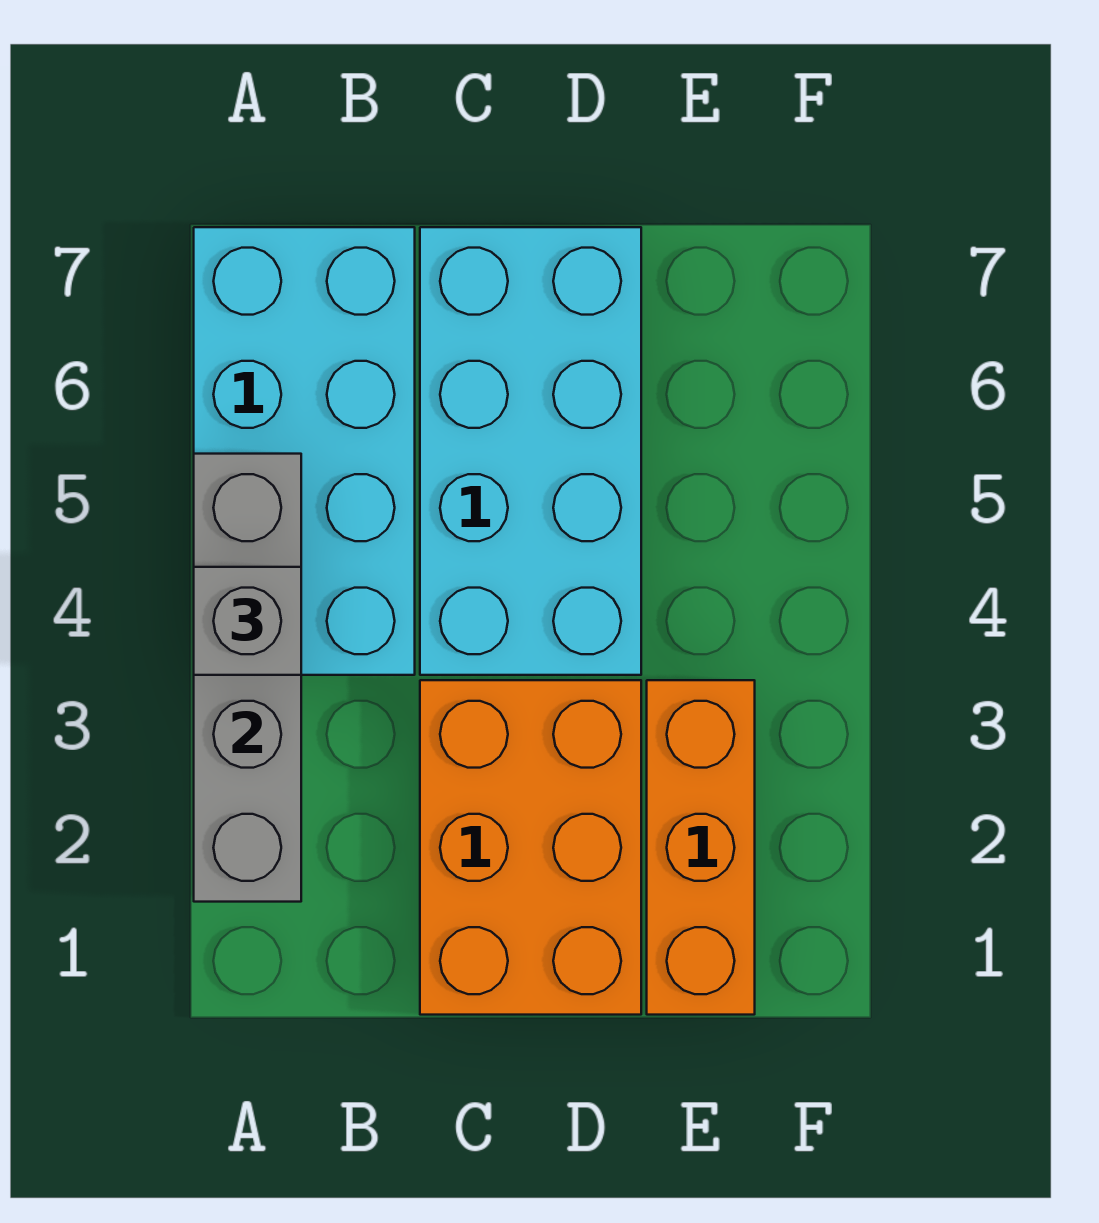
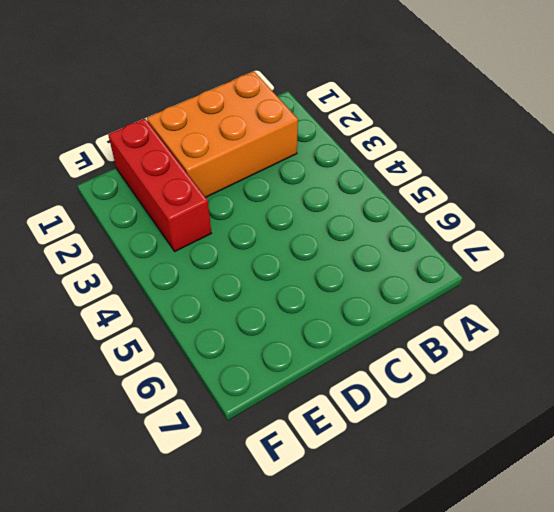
orange brick B1:D2 level 1 -> orange brick C1:D3 level 1
red brick E1:E3 level 1 -> orange brick E1:E3 level 1
none -> cyan brick A4:B7 level 1
none -> cyan brick C4:D7 level 1

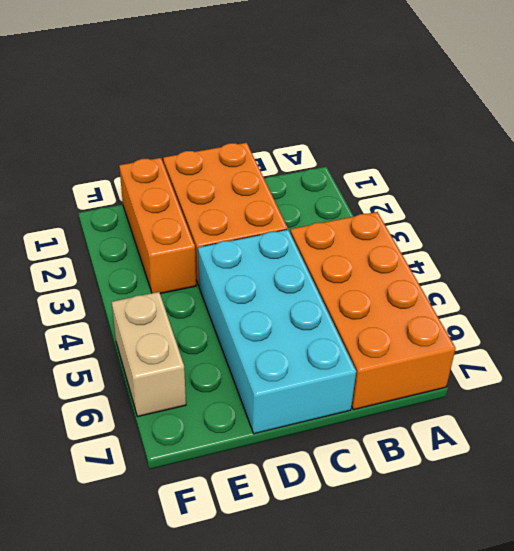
orange brick A4:B7 level 1 -> cyan brick A4:B7 level 1
tan brick F5:F6 level 1 -> none
none -> grey brick A2:A5 level 2
none -> grey brick A4 level 3

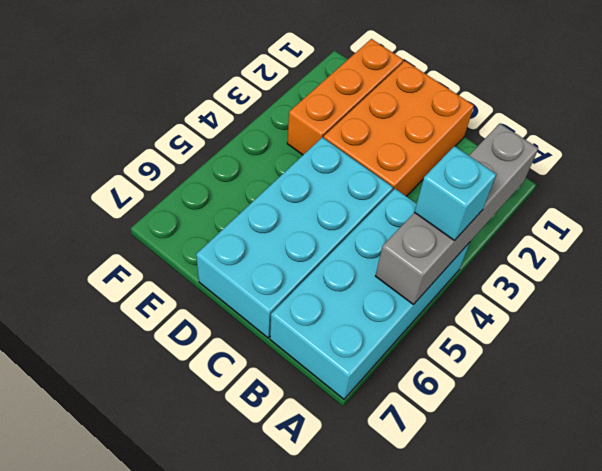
cyan brick A4 level 3 -> grey brick A4 level 3

